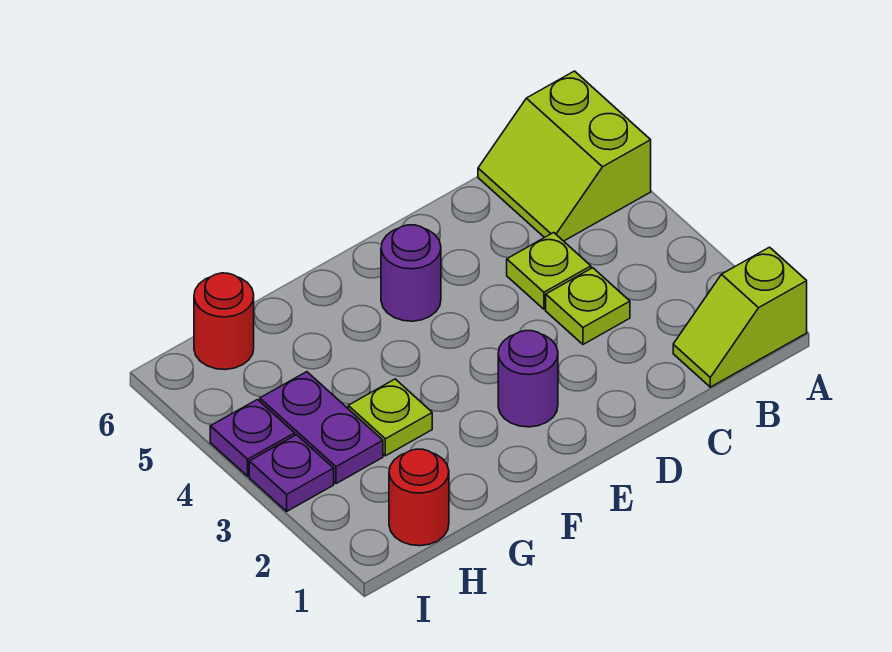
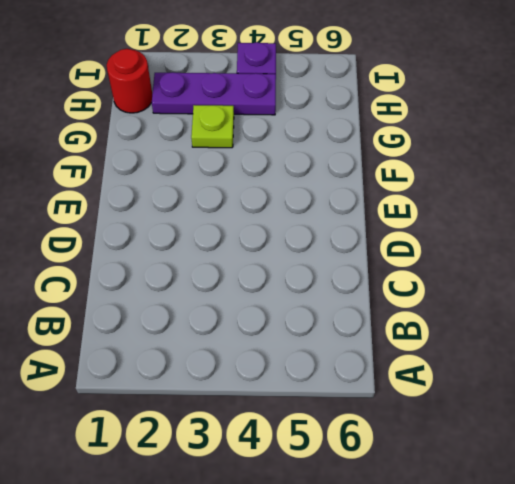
purple plate H2:H4 level 1 -> purple plate H3:H4 level 1
none -> lime slope A1:B1 level 1 top A
none -> lime slope A5:B6 level 1 top A
none -> lime plate C3 level 1

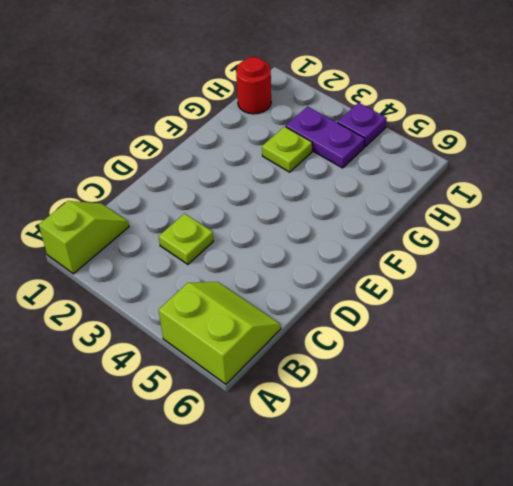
none -> lime plate C4 level 1
none -> purple round brick E2 level 1
none -> purple round brick E5 level 1

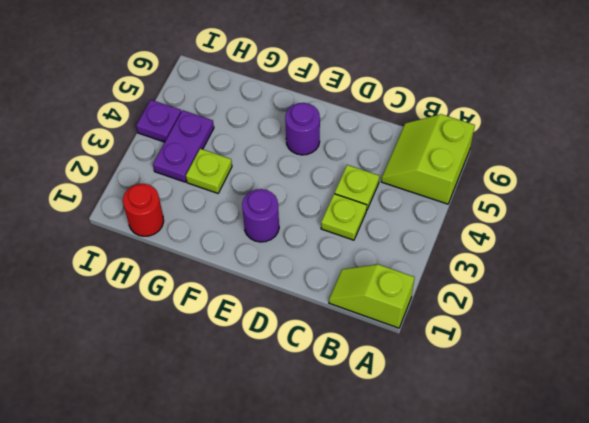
none -> red round brick H6 level 1
none -> purple plate I3 level 1

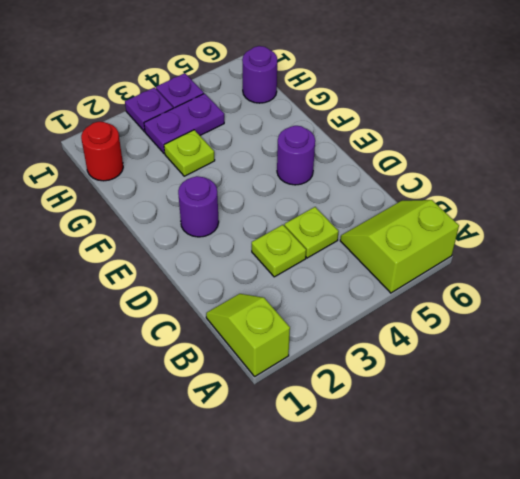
purple round brick H6 level 1 -> red round brick H6 level 1

